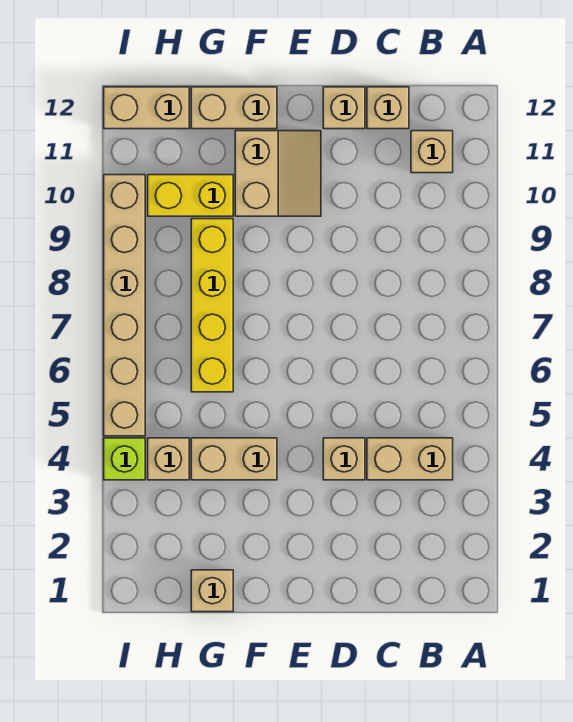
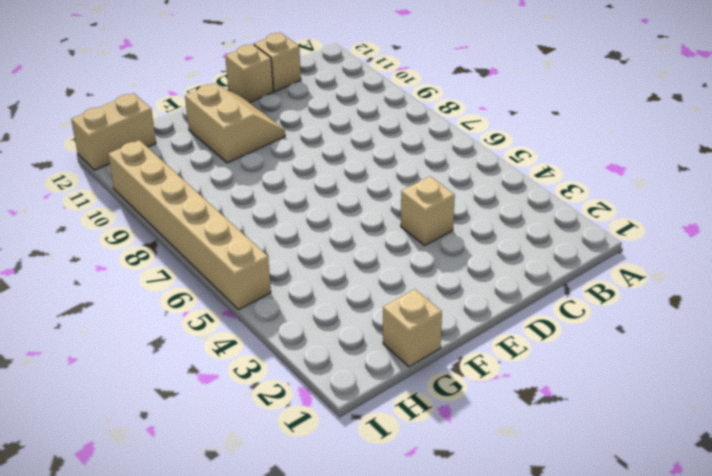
none -> tan brick B4:C4 level 1
none -> tan brick B11 level 1
none -> tan brick F4:G4 level 1

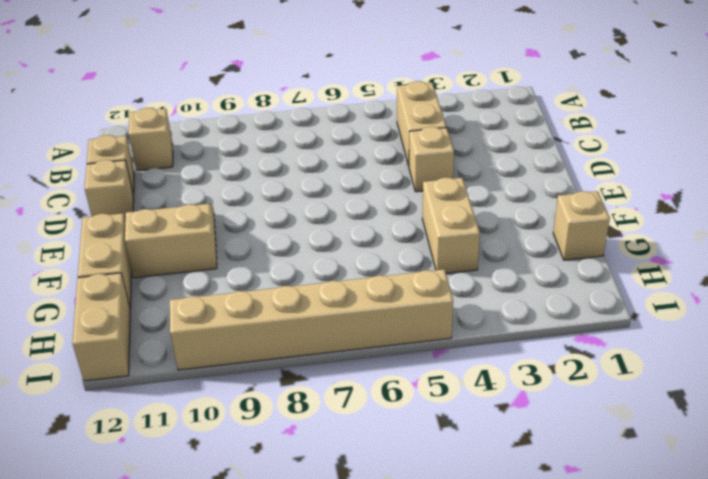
none -> yellow brick G6:G9 level 1
none -> yellow brick G10:H10 level 1
none -> tan brick H4 level 1

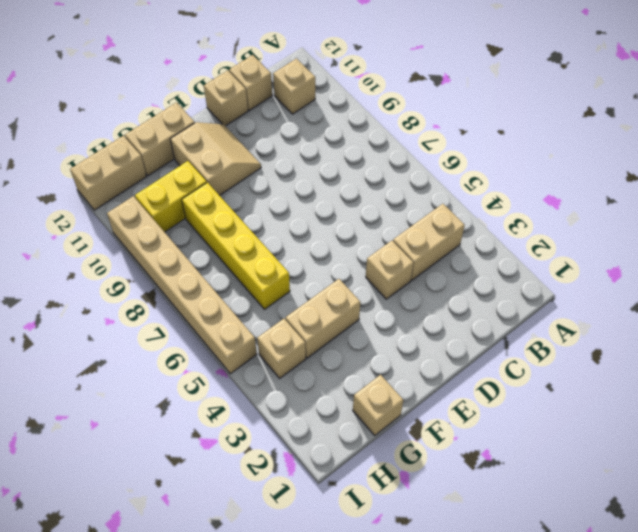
none -> lime brick I4 level 1

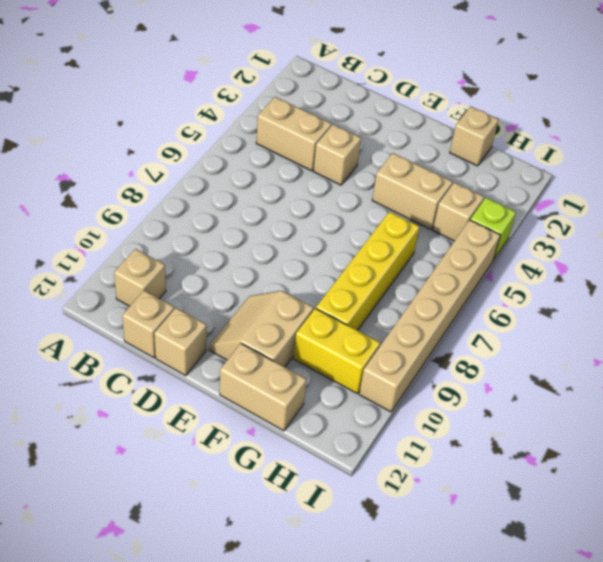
none -> tan brick H12:I12 level 1

